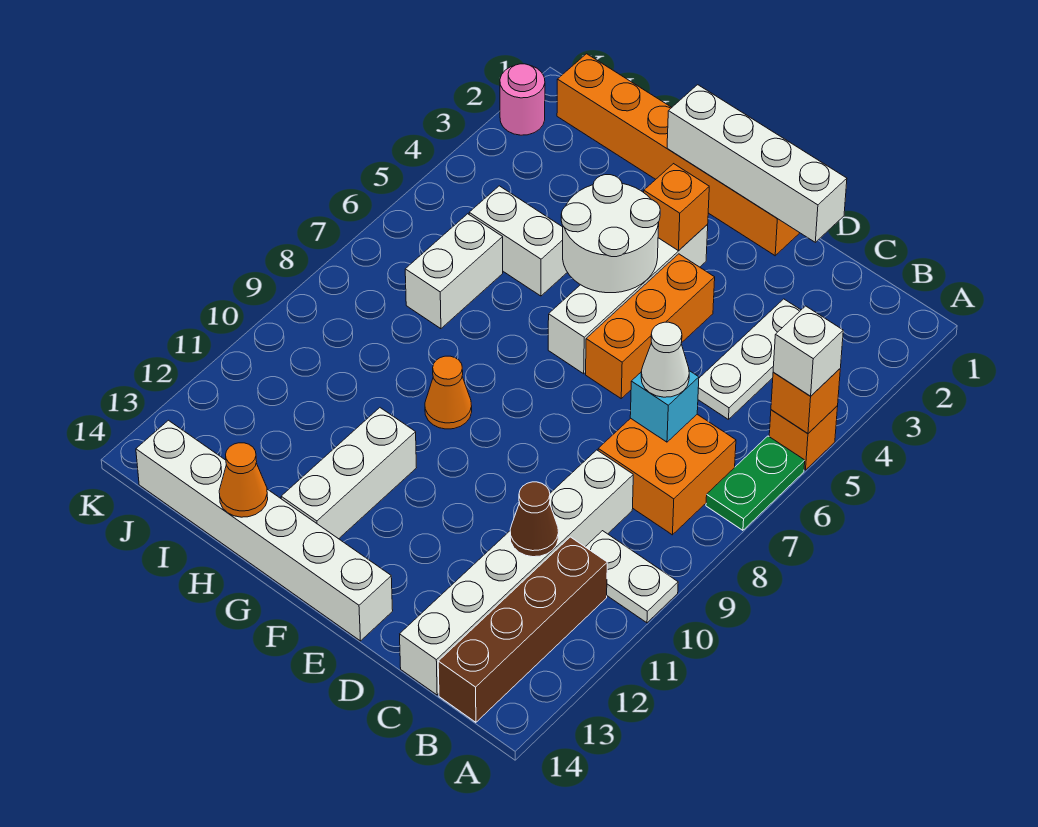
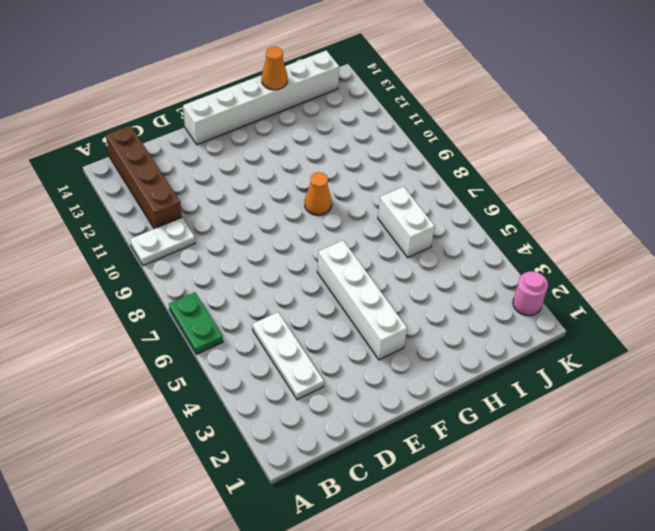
none -> orange brick A5 level 1
none -> orange brick B7:C8 level 1
none -> white brick C9:C14 level 1

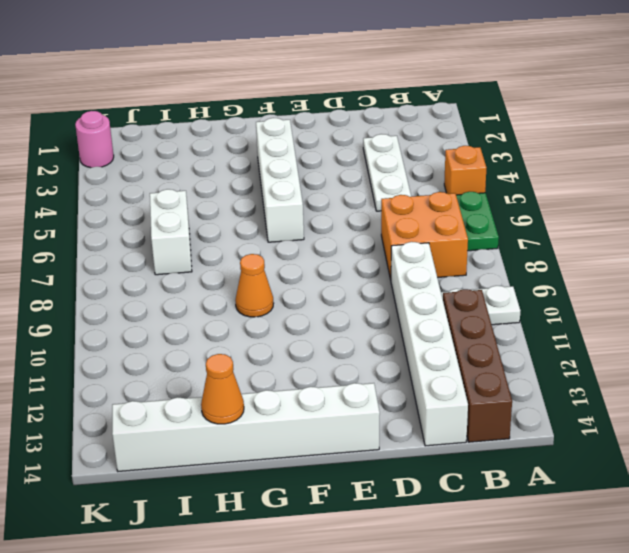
none -> orange brick E1:J1 level 1
none -> orange brick E4:E6 level 1
none -> white brick G11:G13 level 1

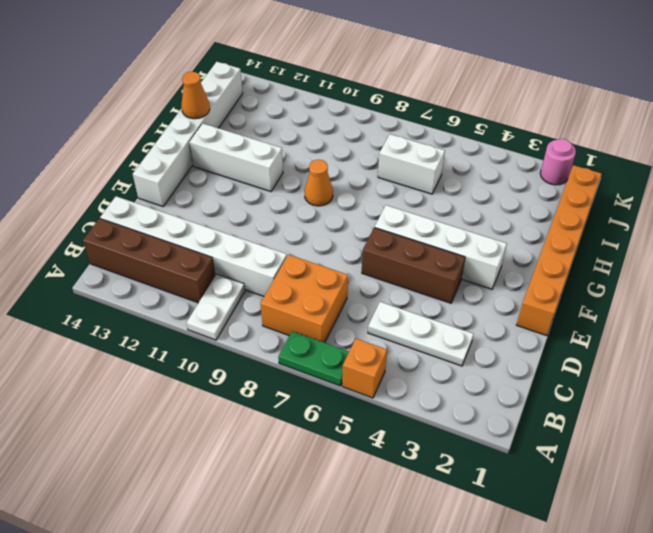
brown brick E4:E6 level 1 -> orange brick E4:E6 level 1
none -> white brick H5:I5 level 1
none -> orange brick A5 level 2
none -> cyan brick C7 level 2

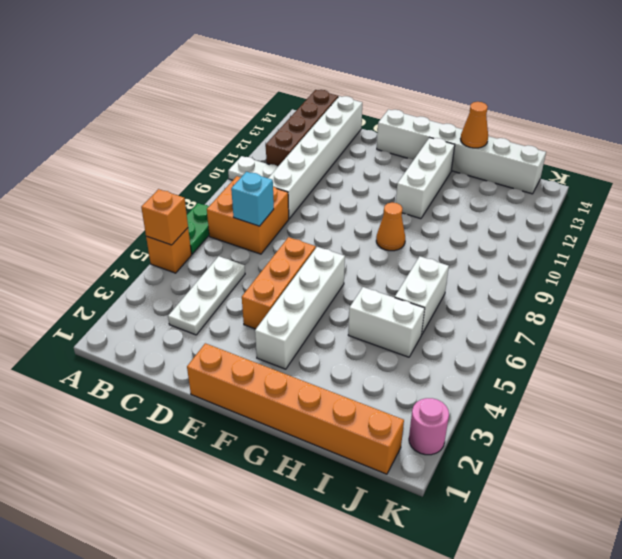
none -> brown cone C11 level 2
none -> white brick D1:G1 level 2
none -> orange brick F3 level 2

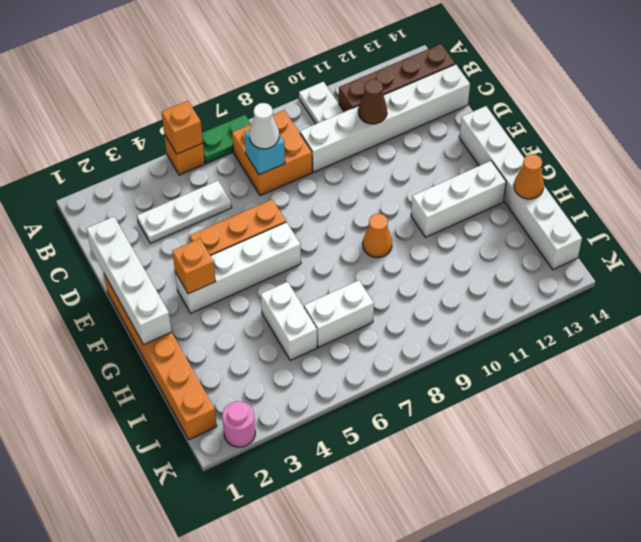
none -> white round brick F4:G5 level 2
none -> white brick A5 level 3

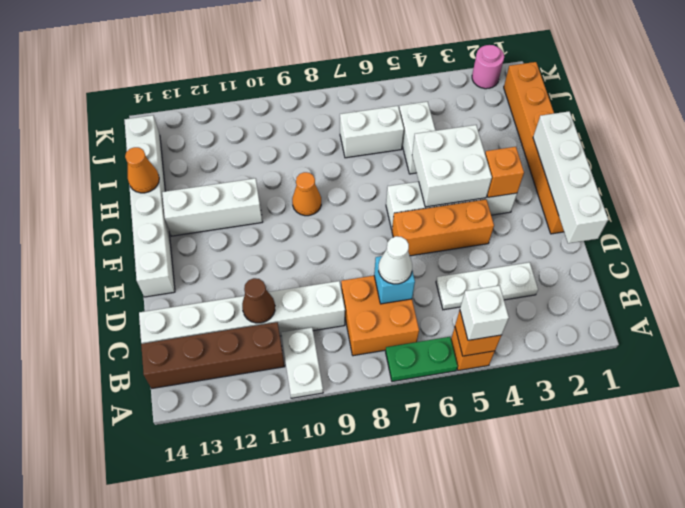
white brick F4:G5 level 2 -> white round brick F4:G5 level 2

